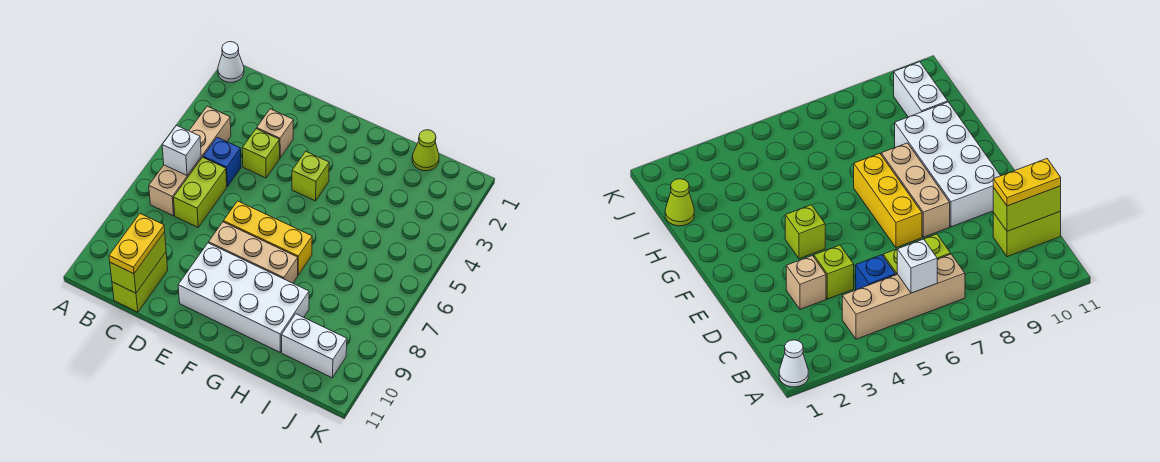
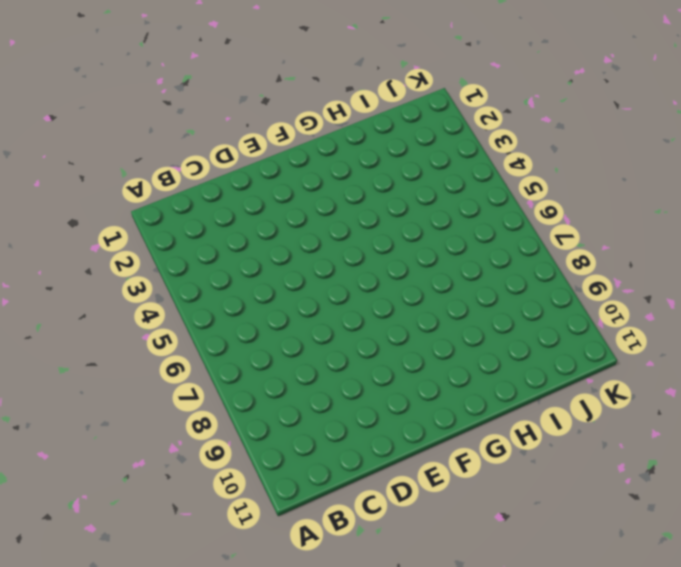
none -> white cone A1 level 1
none -> tan brick B4:B7 level 1
none -> blue brick C5 level 1

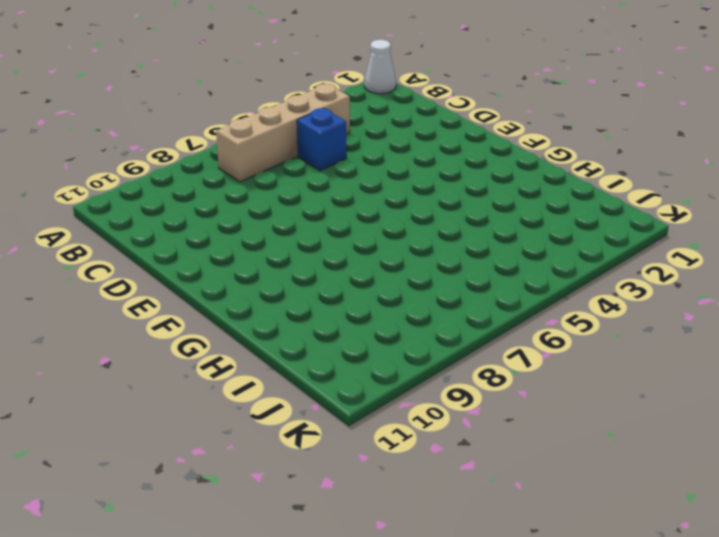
none -> lime brick C6:C7 level 1
none -> lime brick C10:C11 level 1
none -> tan brick D3 level 1

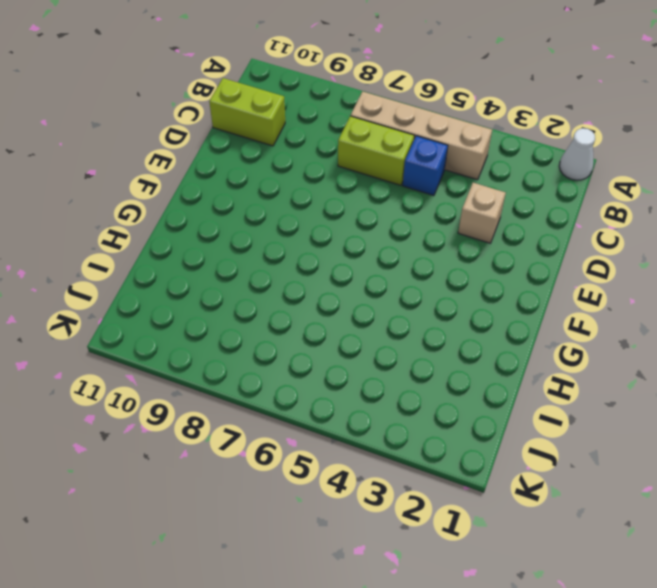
none -> lime brick D4 level 1
none -> yellow brick E7:G7 level 1
none -> tan brick E8:G8 level 1

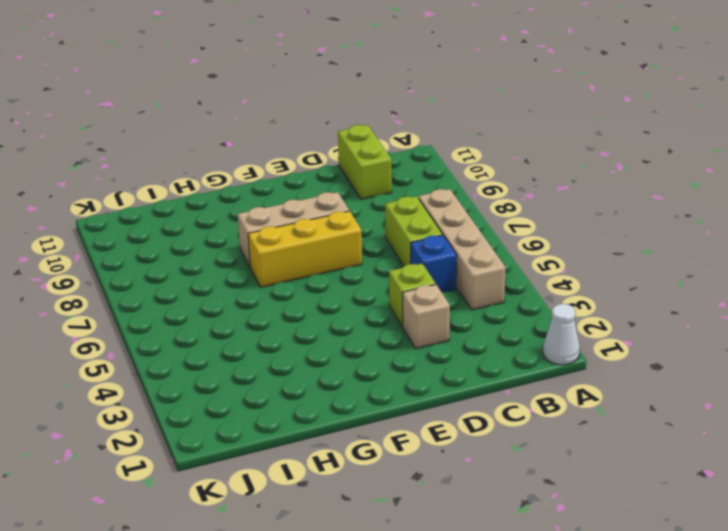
none -> white brick E9:H10 level 1
none -> lime brick F4 level 1
none -> lime cone I1 level 1

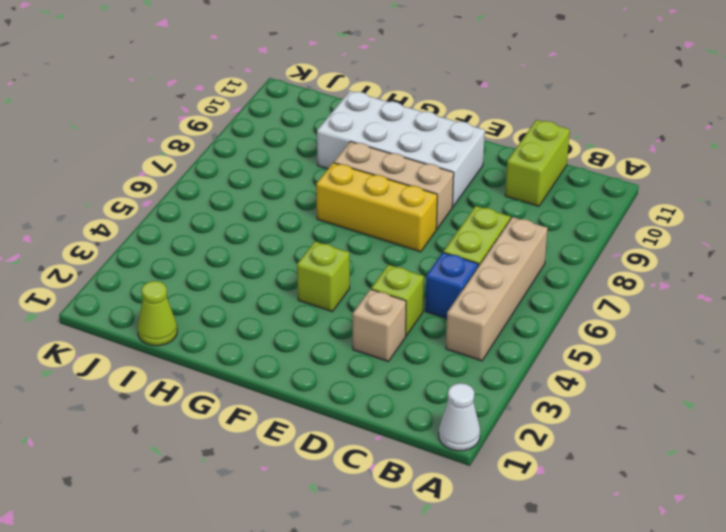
none -> white brick I10:J10 level 1
none -> white brick B6 level 2
none -> lime brick C10:C11 level 2

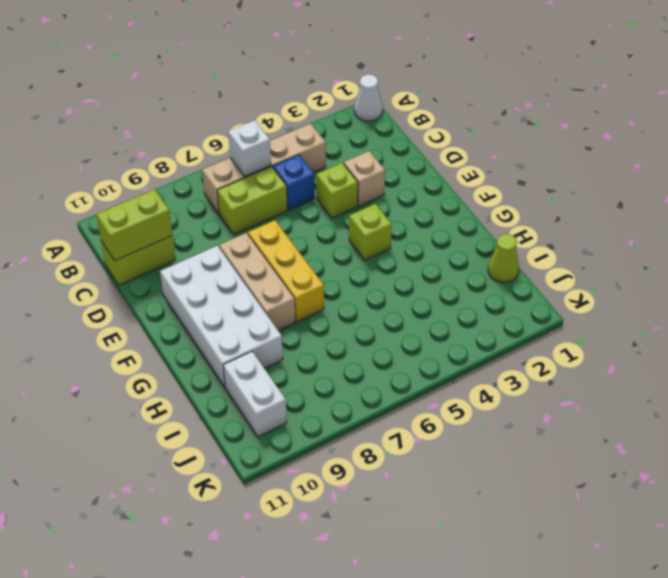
none -> yellow plate C10:C11 level 3

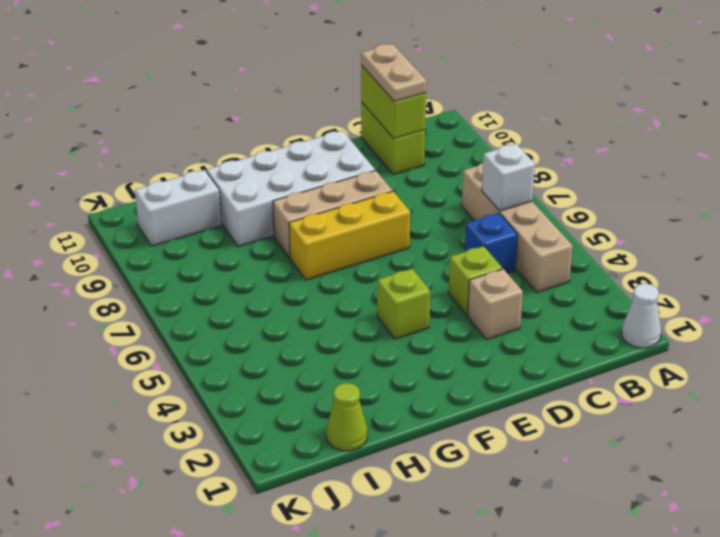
tan plate C10:C11 level 3 -> yellow plate C10:C11 level 3
none -> lime brick C6:C7 level 1

